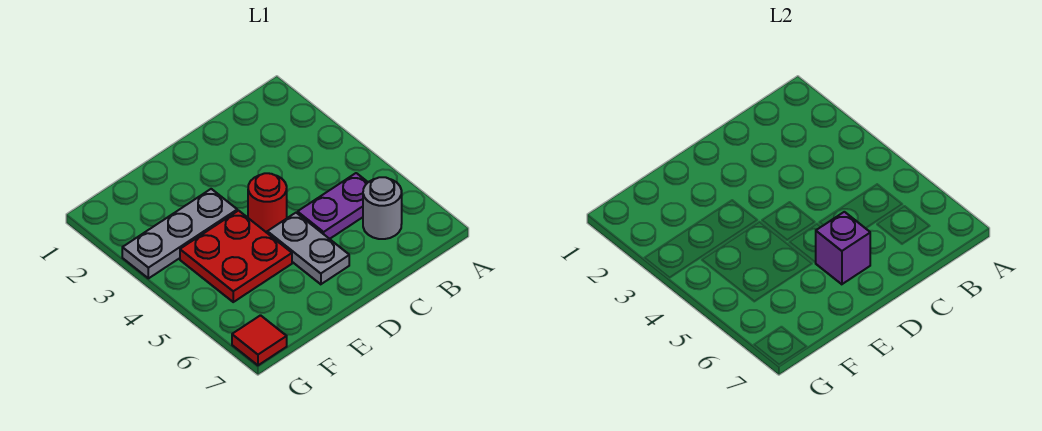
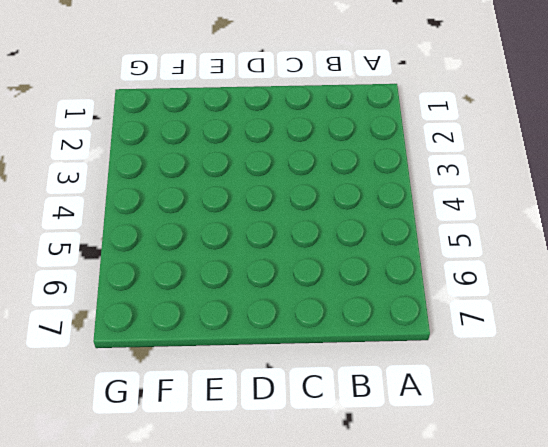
none -> purple plate B5:C5 level 1
none -> grey round brick B6 level 1

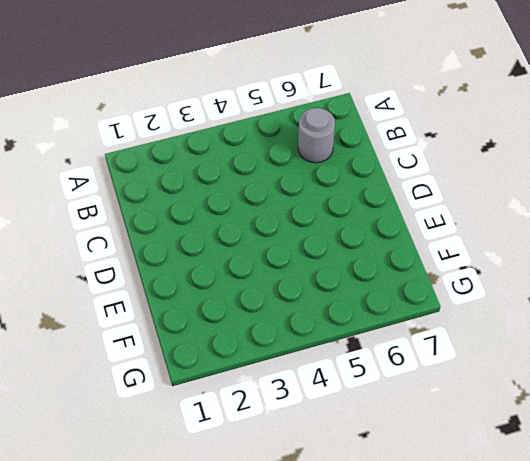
none -> purple plate B5:C5 level 1
none -> red round brick D4 level 1

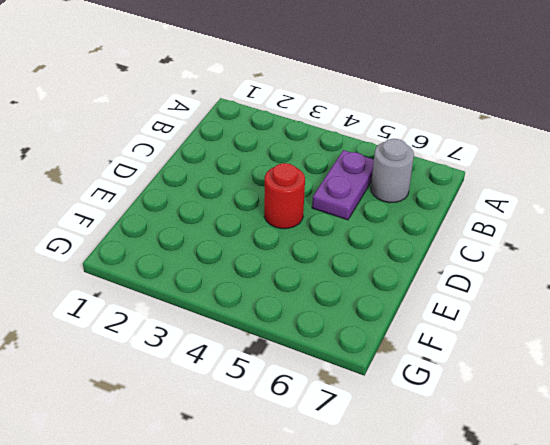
none -> grey plate D5:D6 level 1
none -> grey plate E3:G3 level 1

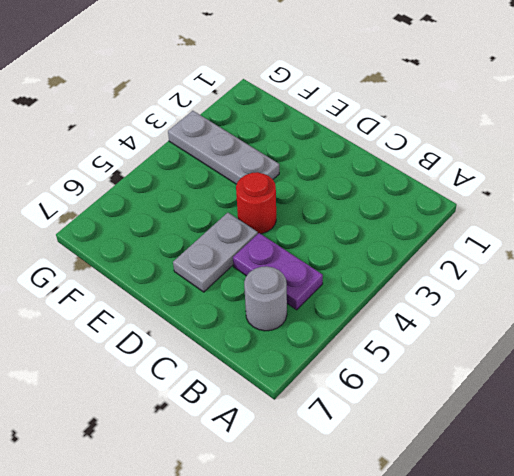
none -> red plate E4:F5 level 1
none -> red tile G7 level 1

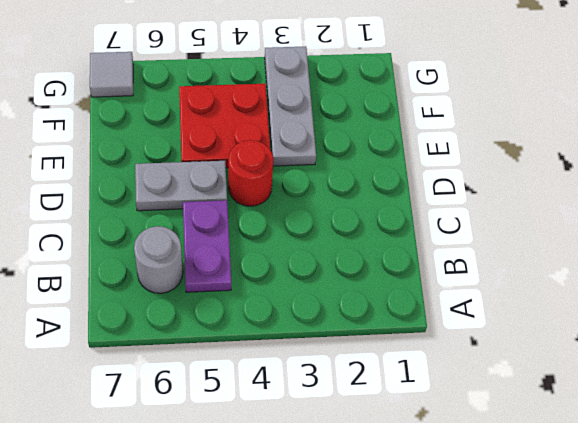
grey tile G7 level 1 -> red tile G7 level 1
none -> purple brick D6 level 2

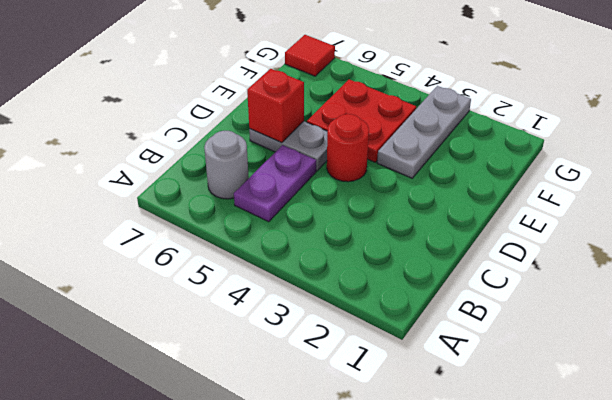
red brick D6 level 2 -> purple brick D6 level 2

